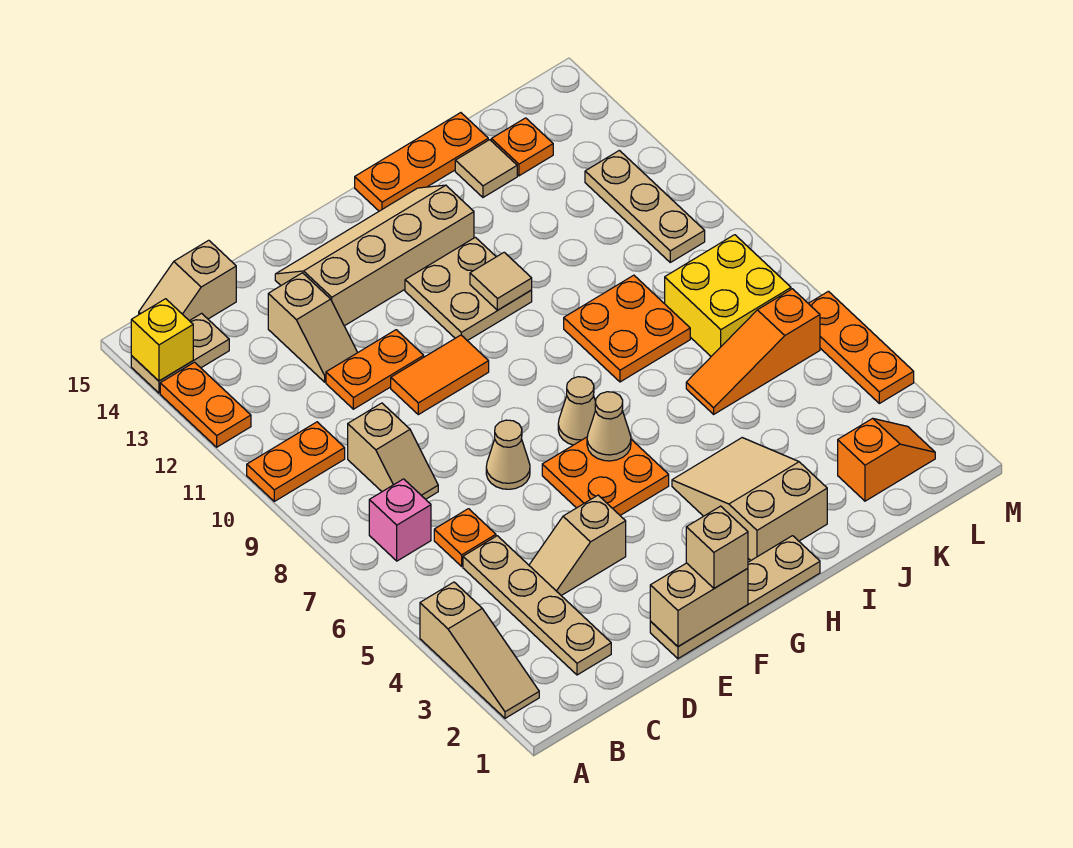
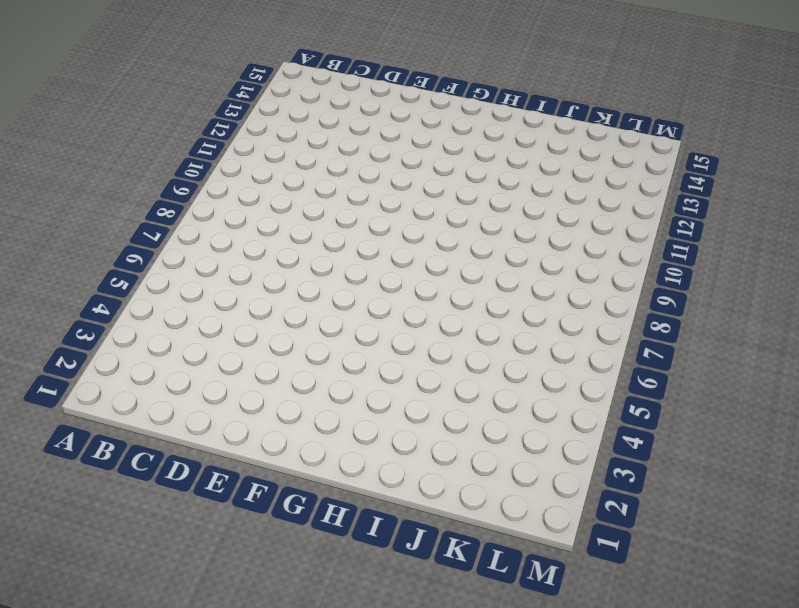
none -> tan slope A2:A4 level 1 top 4
none -> orange plate A10:B10 level 1
none -> orange plate A12:A13 level 1
none -> tan plate A14:B14 level 1

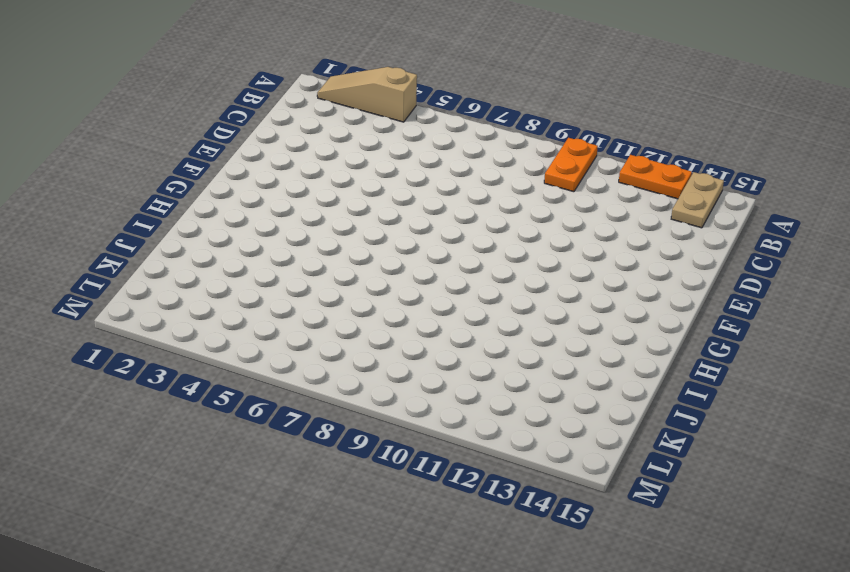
none -> pink brick B7 level 1
none -> tan slope B15:C15 level 1 top C
none -> tan plate C2:C5 level 1
none -> orange plate C6 level 1

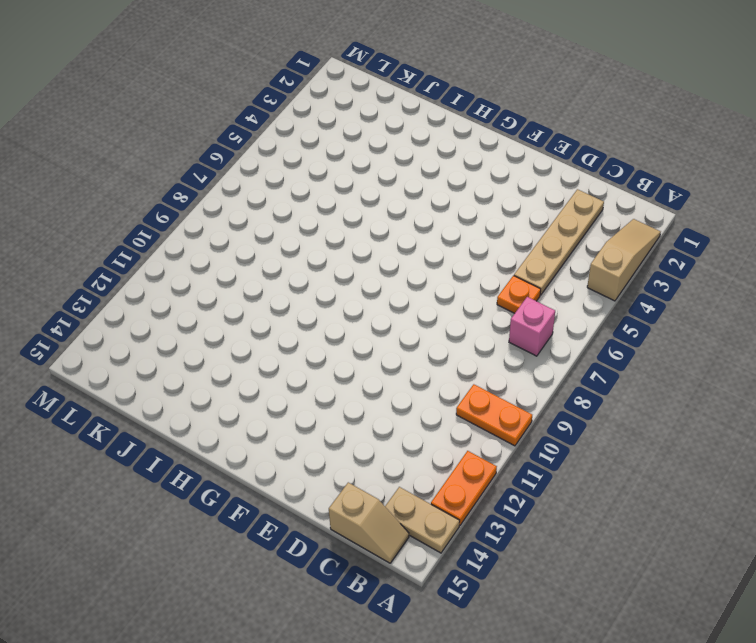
none -> tan slope C8:C9 level 1 top 9
none -> tan slope D4:E4 level 1 top E
none -> orange plate D11:E11 level 1
none -> tan slope D12:D13 level 1 top 13

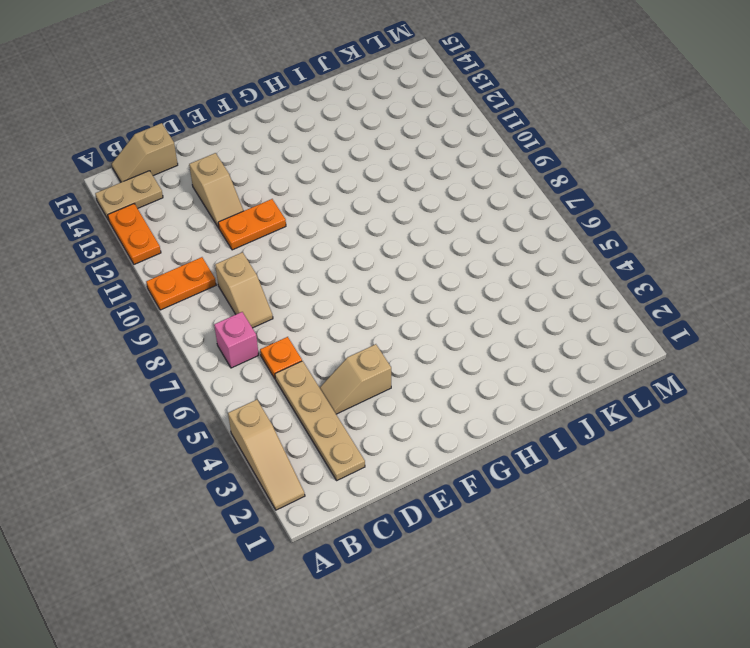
none -> tan plate E1:H1 level 1
none -> tan cone E7 level 1
none -> orange tile E10:F10 level 1
none -> tan slope E13:H14 level 1 top 13

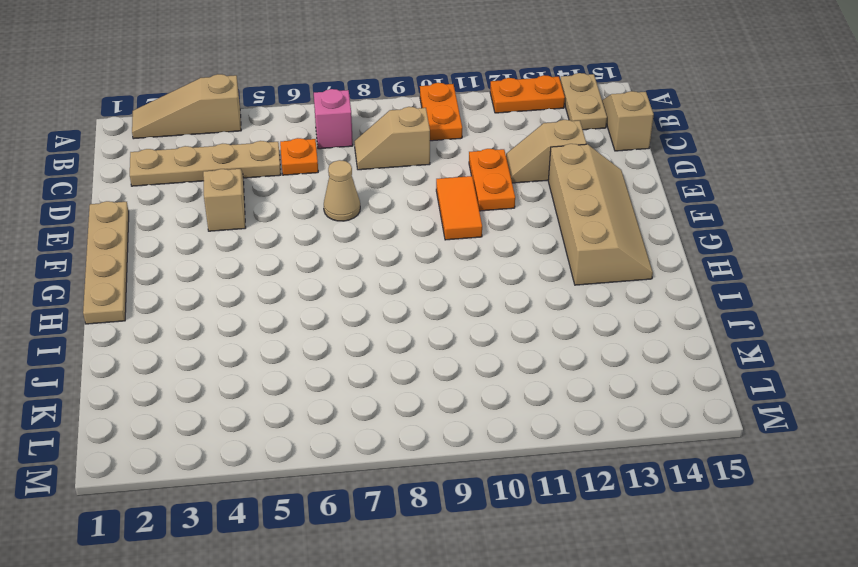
none -> orange plate F5:G6 level 1
none -> tan cone G7 level 1
none -> tan plate G11:H12 level 1
none -> tan slope H2:I4 level 1 top 2

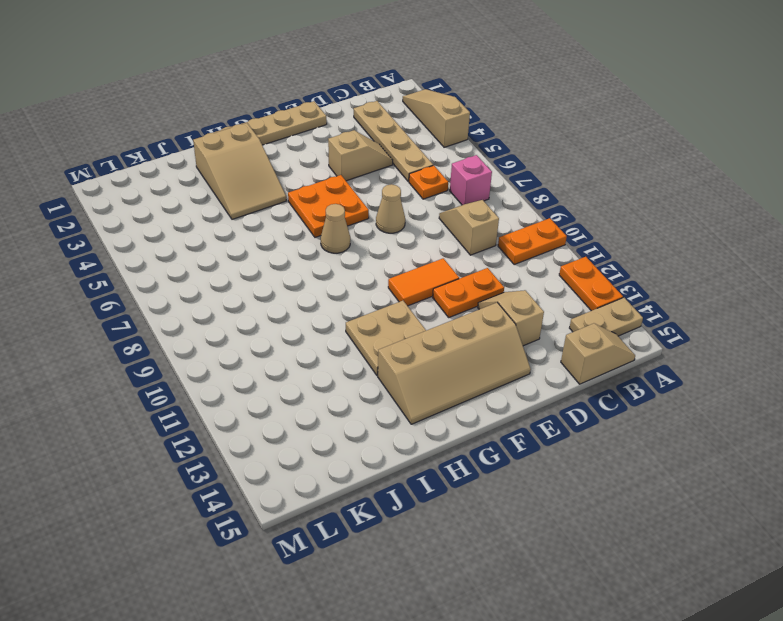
none -> orange plate H15:J15 level 1
none -> orange plate I8:J9 level 1
none -> orange slope J6:L6 level 1 top L
none -> tan tile J14 level 1

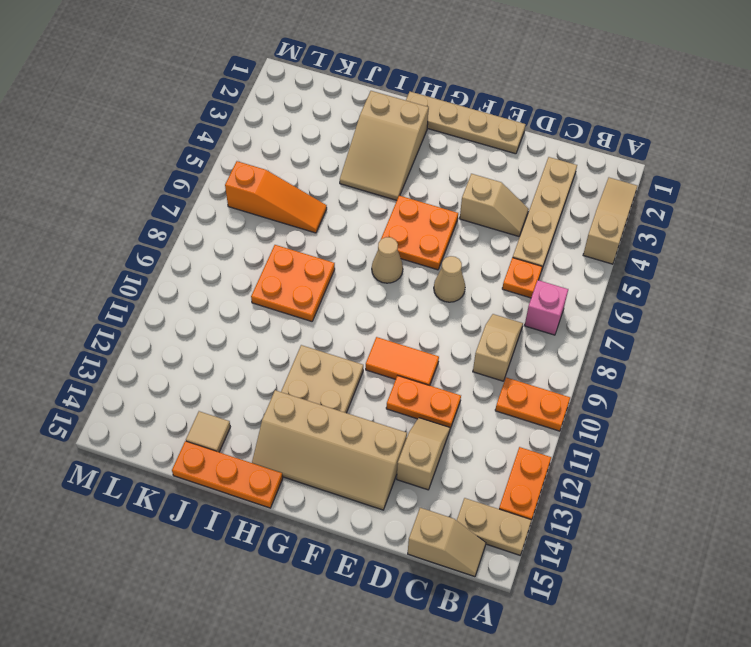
none -> orange slope K2:L2 level 1 top K
none -> yellow brick K7:L8 level 1
none -> orange plate K14 level 1
none -> tan plate L10:L12 level 1

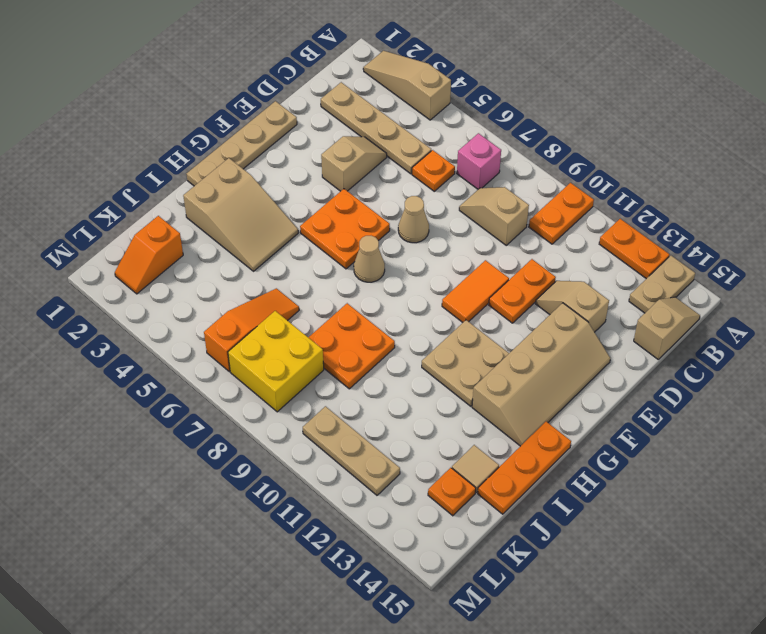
none -> orange plate M4:M6 level 1
none -> yellow brick A14 level 2
none -> tan brick E1:F1 level 2
none -> tan cone G6 level 2

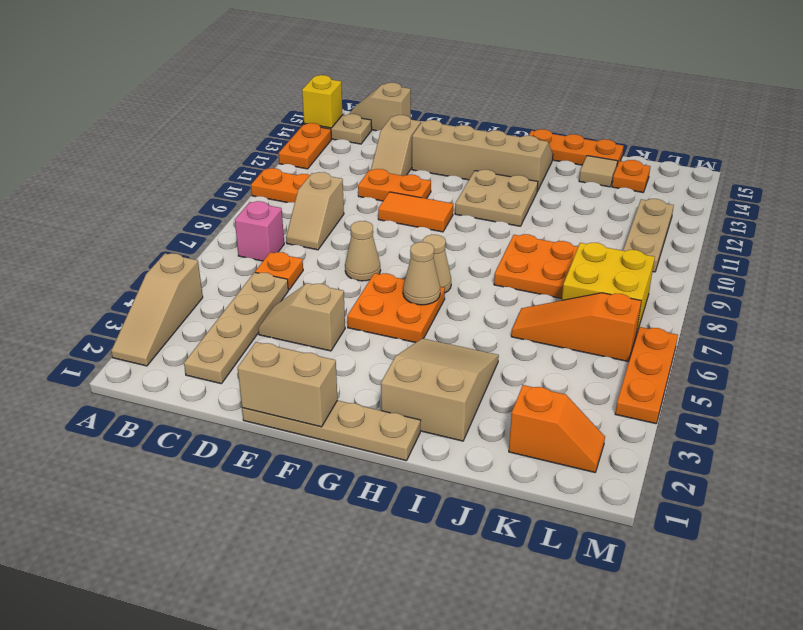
none -> tan tile H11 level 2
none -> tan brick F1 level 3

